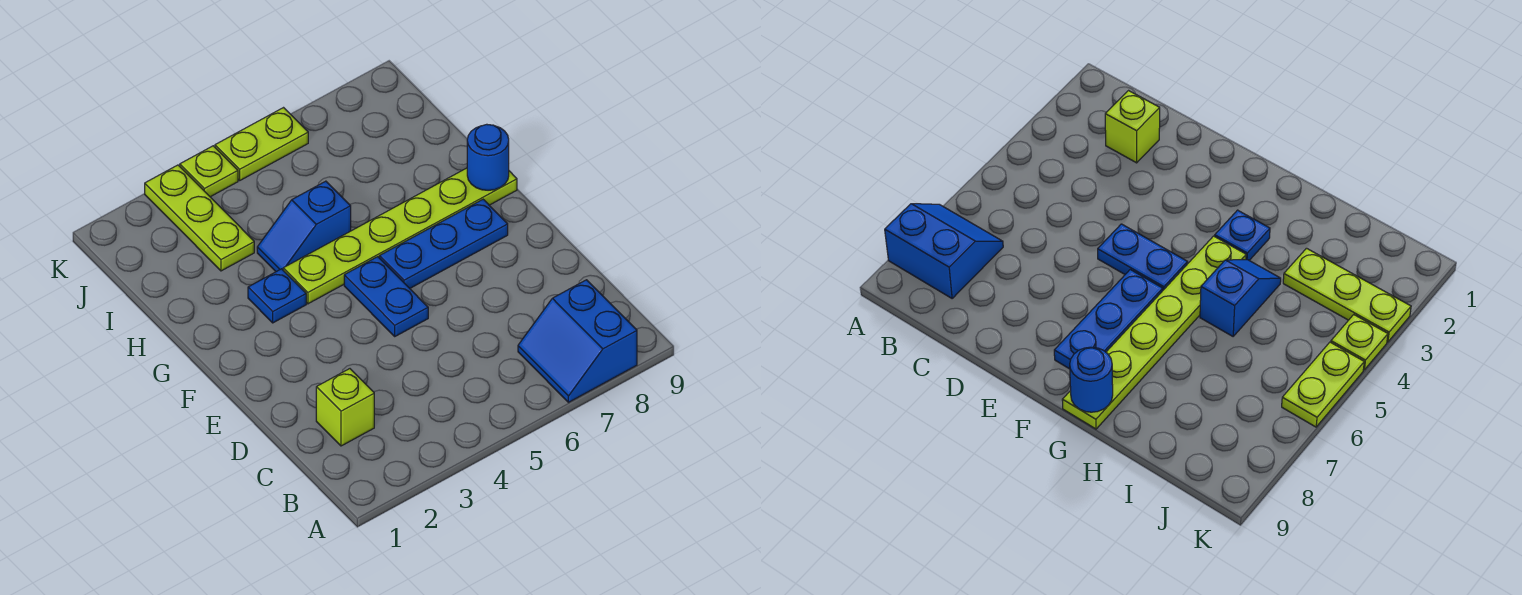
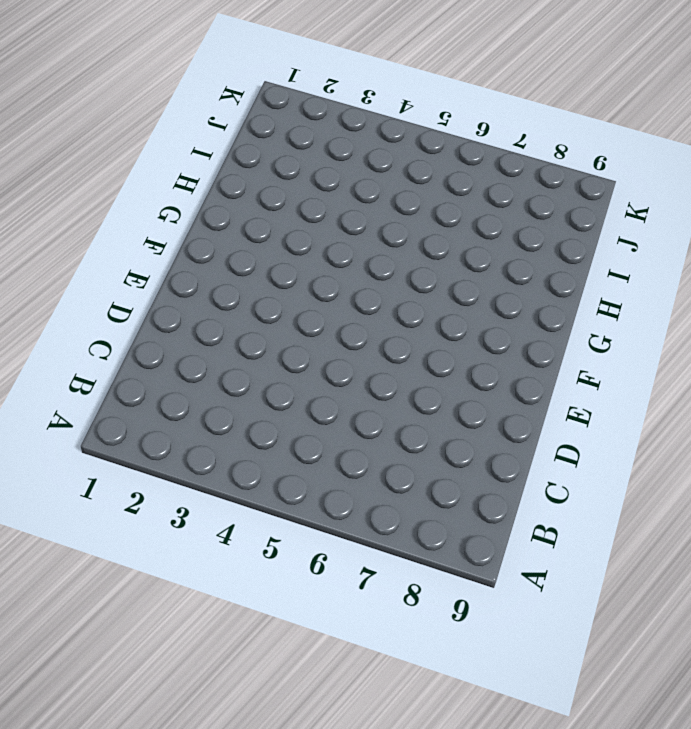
none -> blue slope A7:B8 level 1 top 8
none -> lime brick C2 level 1

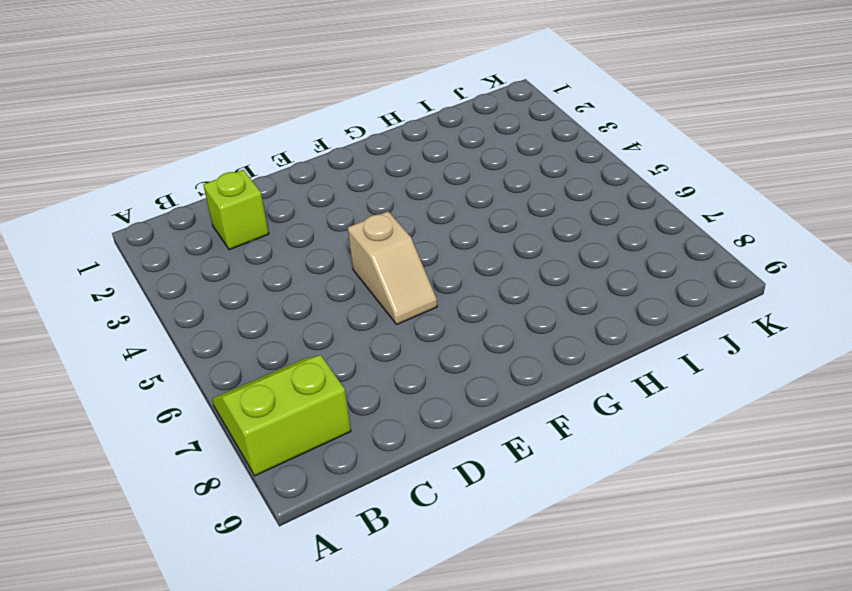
lime slope A7:B8 level 1 top 8 -> blue slope A7:B8 level 1 top 8
tan slope E5:E6 level 1 top 5 -> blue plate E5:F5 level 1
none -> blue plate F6:F8 level 1
none -> blue plate G3 level 1

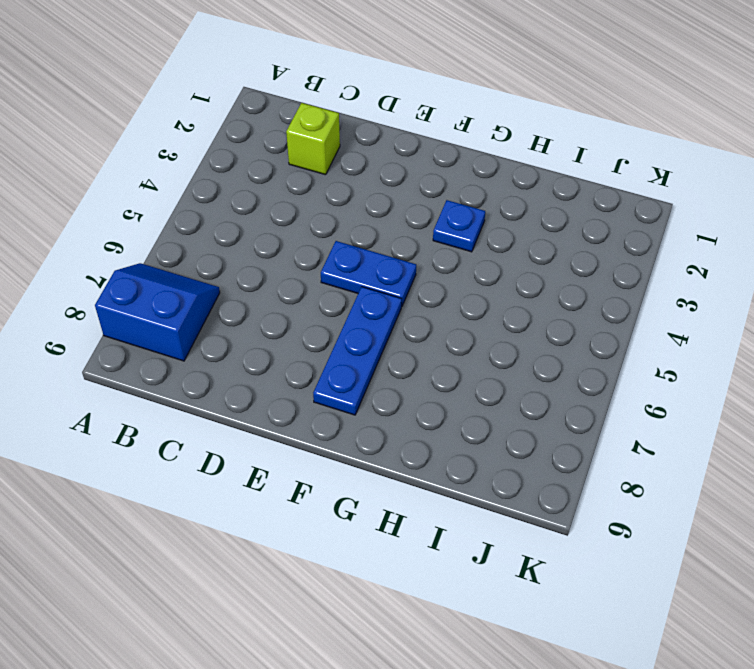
none -> lime plate G4:G9 level 1
none -> blue slope H4:H5 level 1 top 5

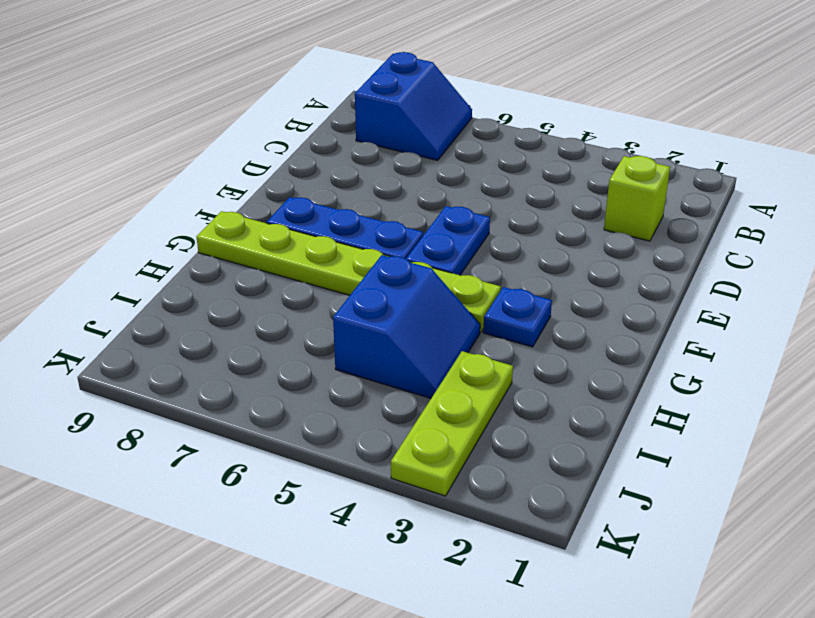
blue slope H4:I5 level 1 top 5 -> blue slope H4:H5 level 1 top 5
none -> lime plate K4 level 1
none -> lime plate K5:K6 level 1

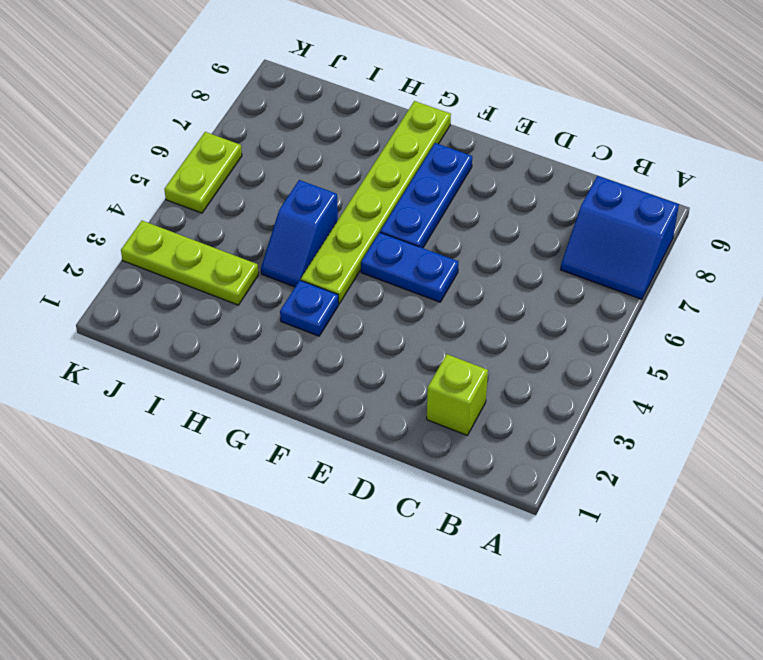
none -> lime plate K4 level 1
none -> blue round brick G9 level 2

